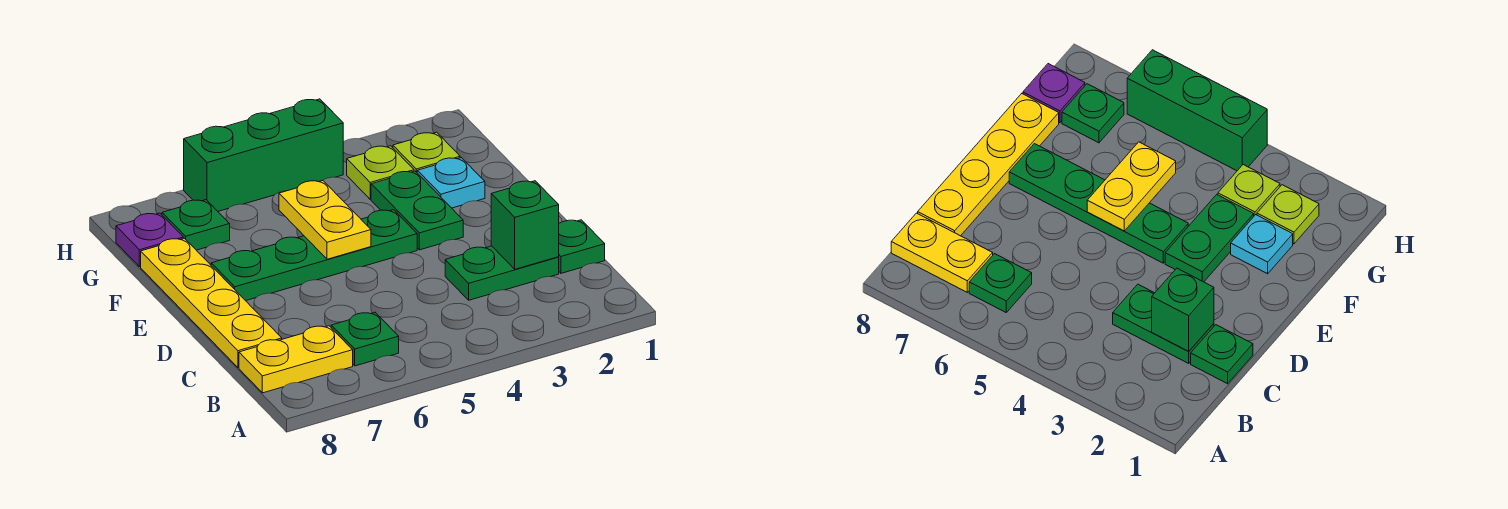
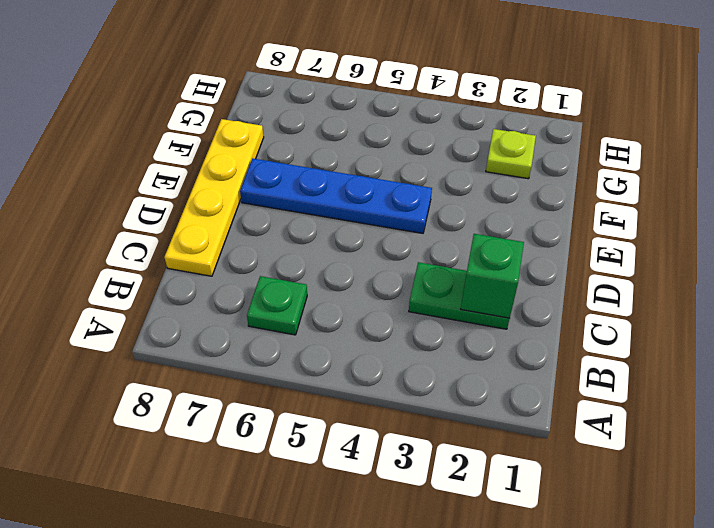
blue plate E4:E7 level 1 -> green plate E4:E7 level 1
none -> yellow plate B7:B8 level 1
none -> green plate C1 level 1
none -> green plate E3:F3 level 1

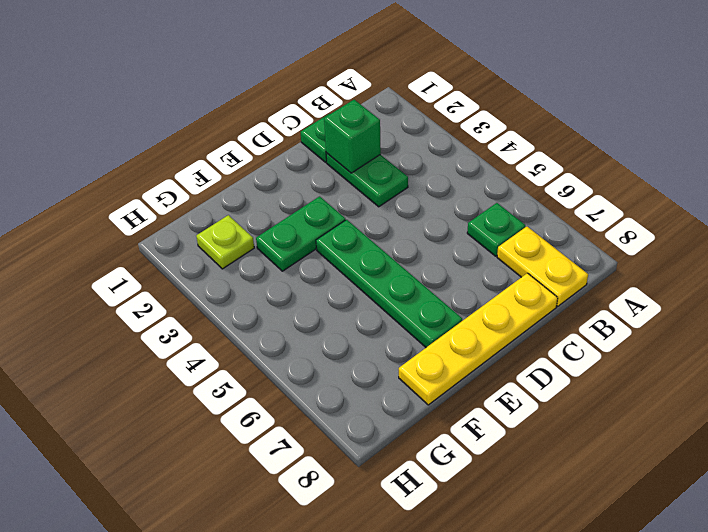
none -> cyan plate F2 level 1
none -> lime plate G3 level 1
none -> green plate G7 level 1

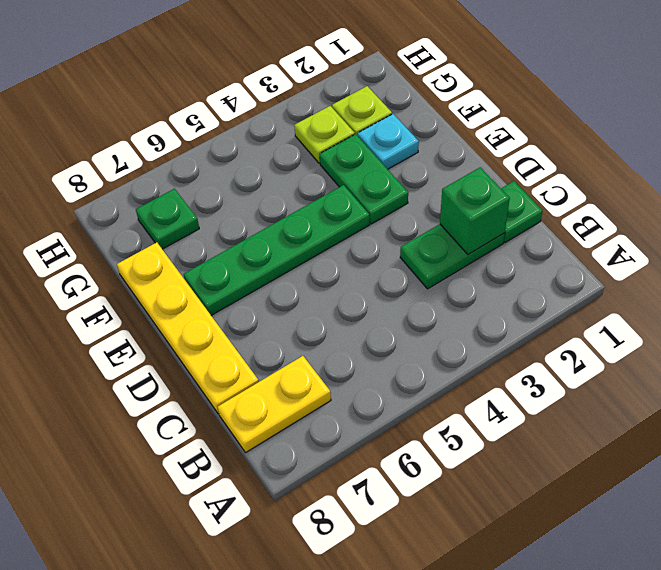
none -> green plate B6 level 1
none -> purple plate G8 level 1
none -> green brick H4:H6 level 1

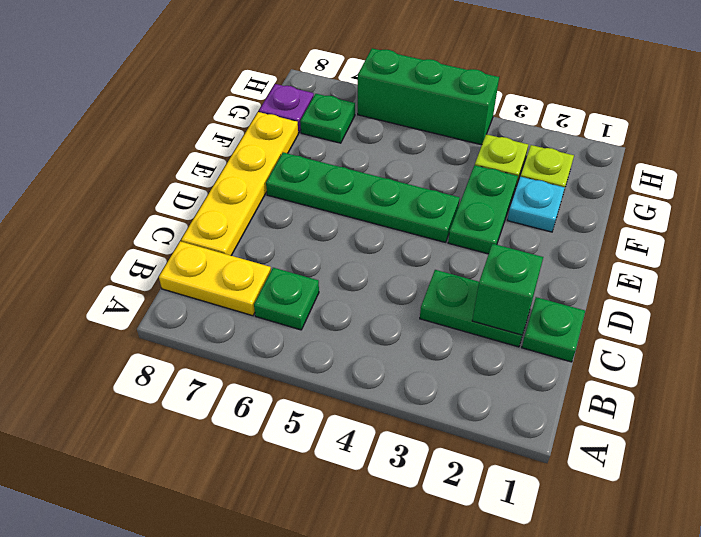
none -> yellow plate E5:F5 level 2

